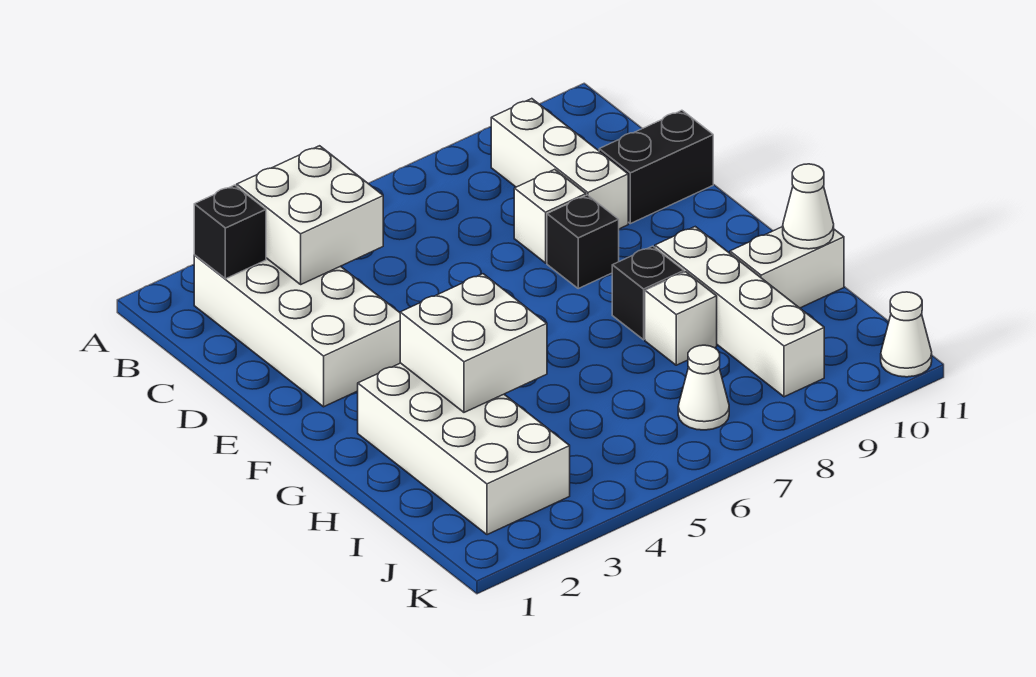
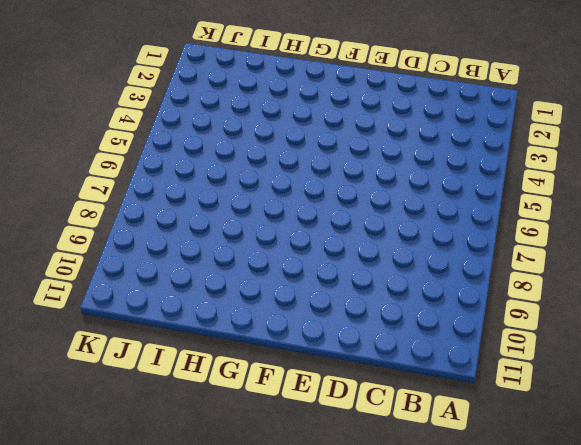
none -> white brick B2:E3 level 1
none -> white brick B9:D9 level 1
none -> white brick D8 level 1

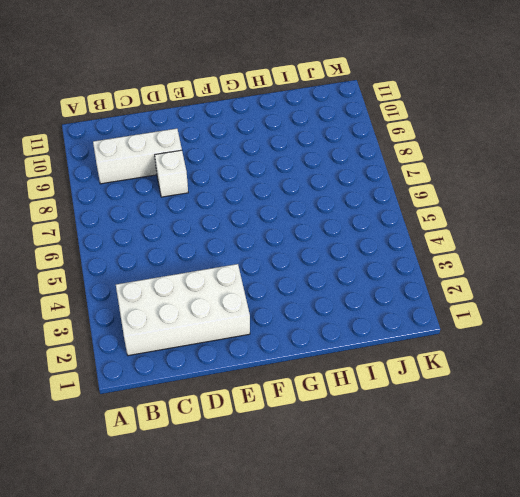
none -> black brick D10:D11 level 1
none -> black brick E8 level 1
none -> white brick G2:J3 level 1

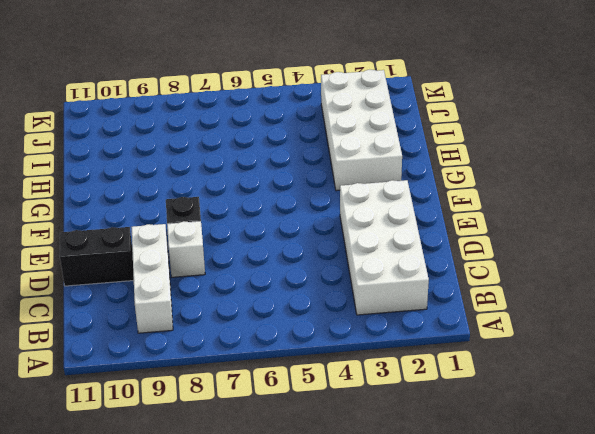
none -> black brick G8 level 1
none -> white brick G9:J9 level 1
none -> white brick H8 level 1

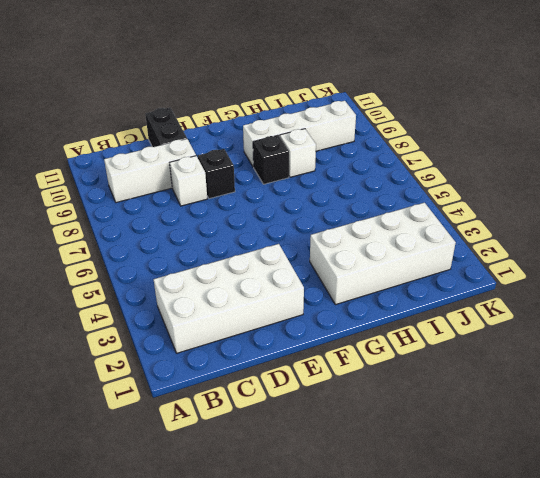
none -> white brick H10:H11 level 1
none -> white cone J7 level 1
none -> white cone K11 level 1

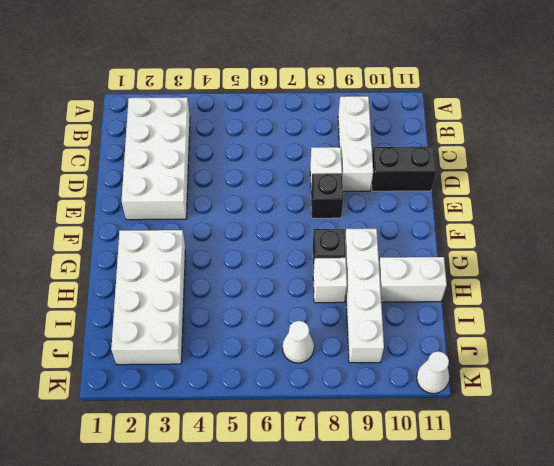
none -> black brick B2 level 2
none -> white brick B3:C4 level 2
none -> white brick G3:H4 level 2

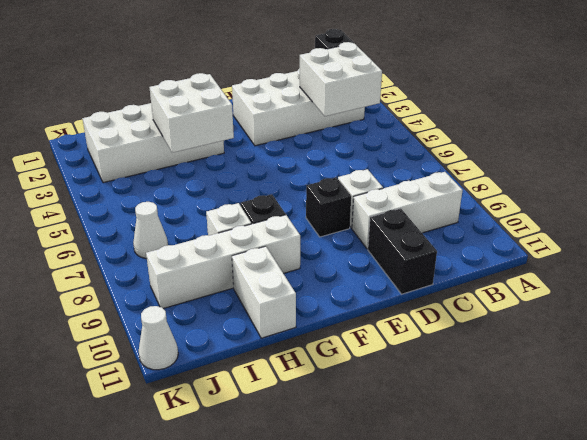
none -> white cone H11 level 2

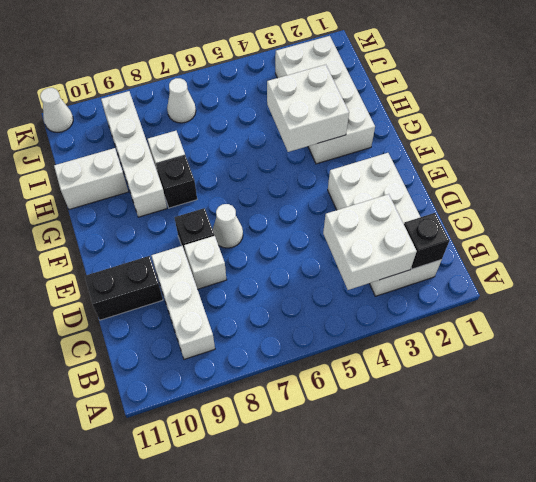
white cone E7 level 1 -> white cone H11 level 2

